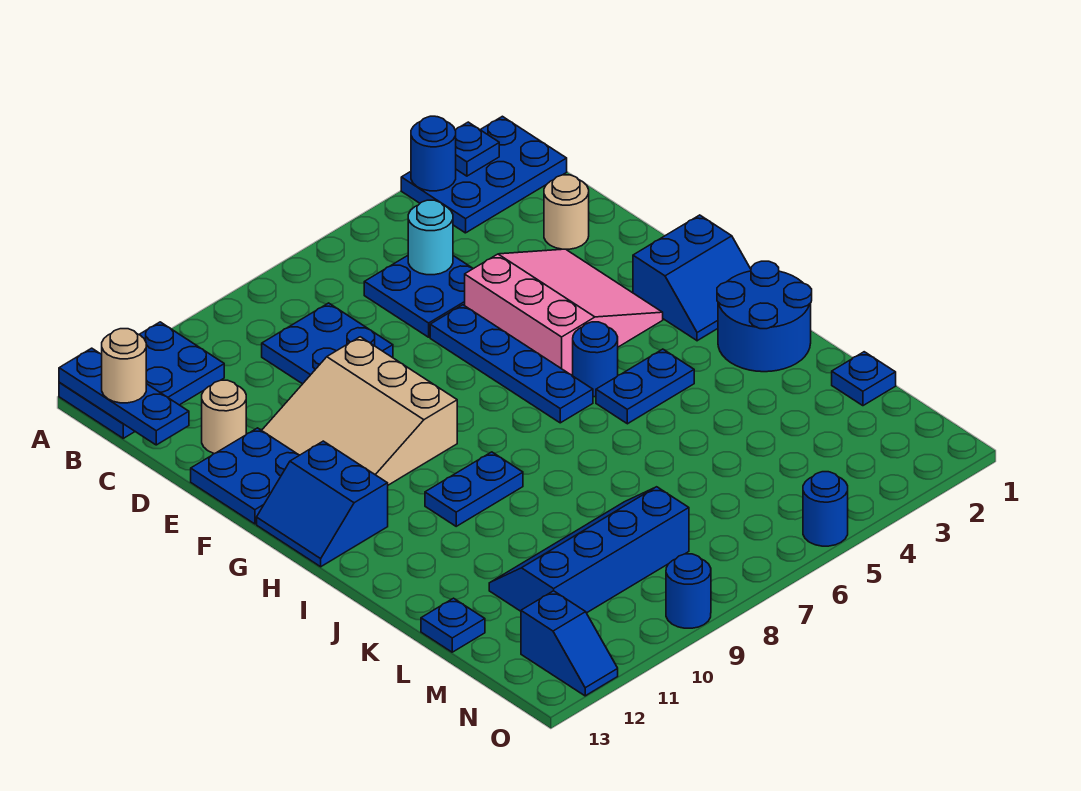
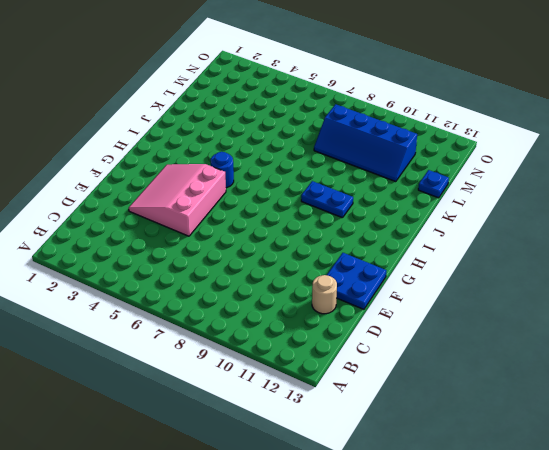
none -> blue plate A1:B3 level 1
none -> blue plate A11:B13 level 1
none -> blue plate C5:D6 level 1

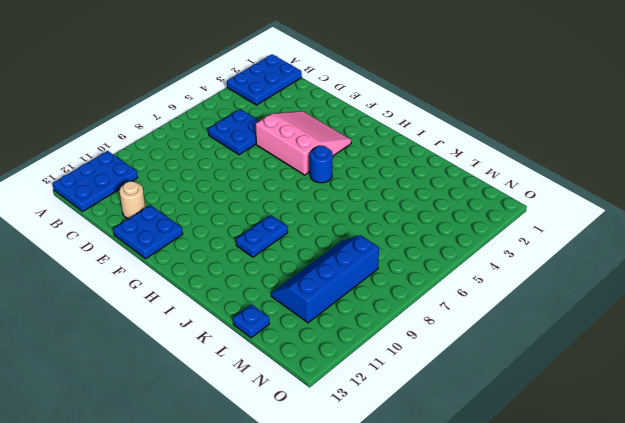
none -> blue plate C8:D9 level 1
none -> tan round brick D2 level 1
none -> blue plate E6:H6 level 1

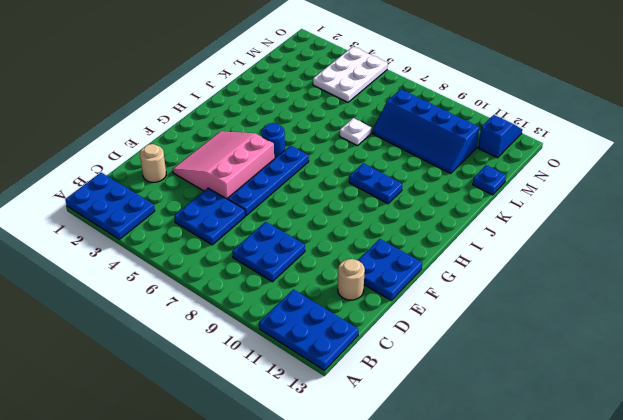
white plate K7 level 1 -> none
white plate M4:O5 level 1 -> blue round brick O5 level 1
none -> tan slope E9:G11 level 1 top 9
none -> blue slope G1:H2 level 1 top G
none -> blue slope G12:H13 level 1 top 12

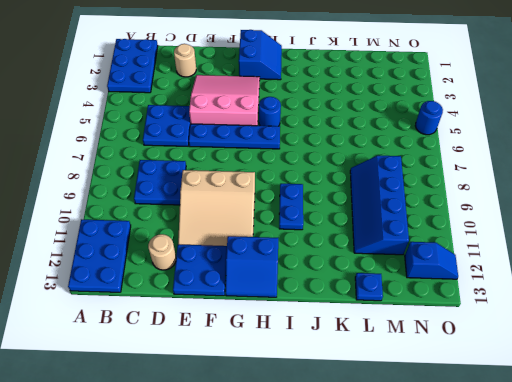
none -> blue round brick I1:J2 level 1
none -> blue plate I4:I5 level 1
none -> blue plate L1 level 1

